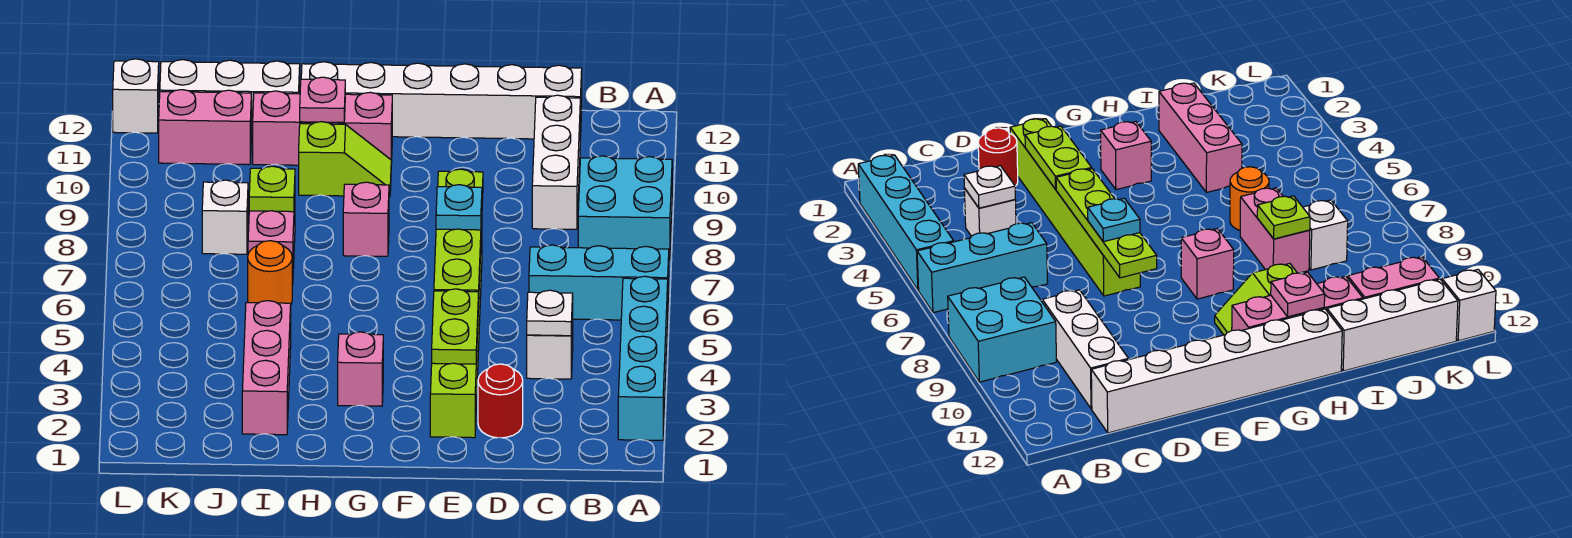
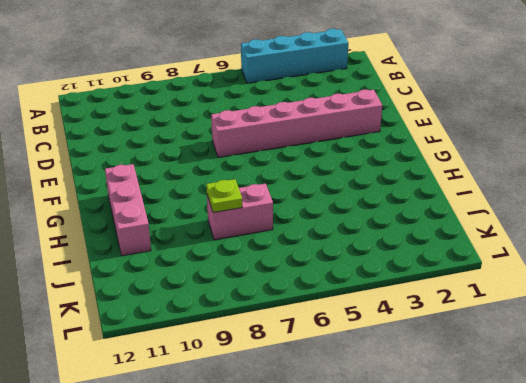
pink brick E2:E7 level 1 -> lime brick E2:E7 level 1
none -> cyan brick A6:C6 level 1
none -> cyan brick A8:B9 level 1
none -> white brick C4 level 1

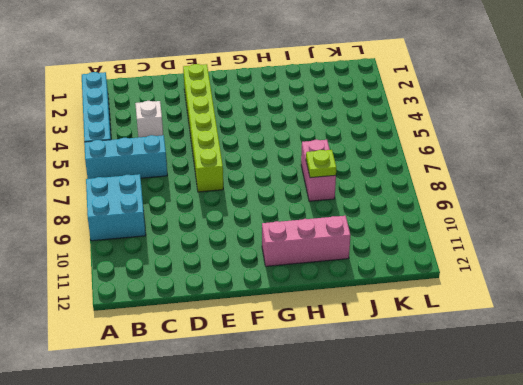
none -> white brick C9:C11 level 1
none -> white brick C12:H12 level 1
none -> red round brick D2 level 1

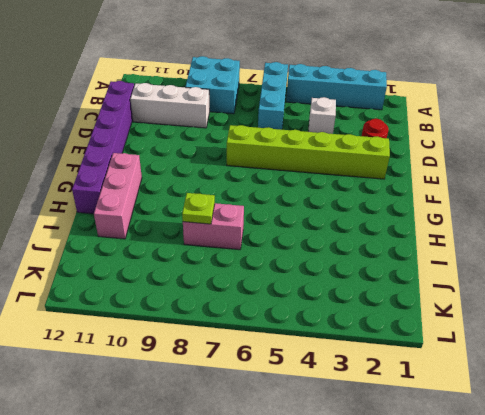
purple brick C12:H12 level 1 -> white brick C12:H12 level 1
none -> pink brick G3 level 1
none -> pink brick G8 level 1
none -> lime slope G10:H10 level 1 top H

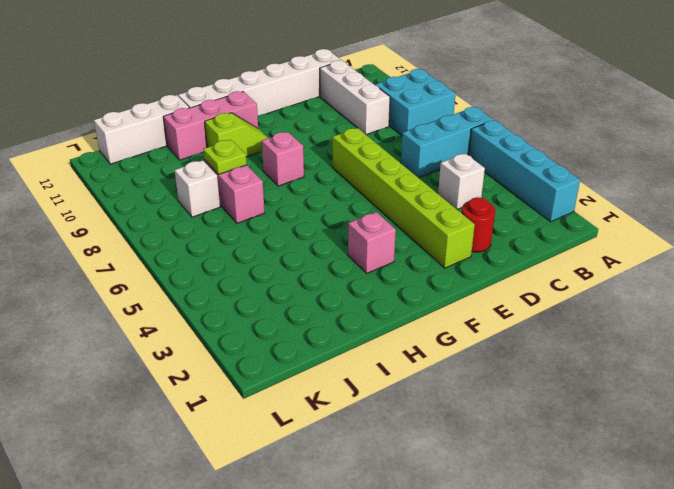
none -> pink brick I2:I4 level 1
none -> orange round brick I6 level 1
none -> pink brick J11:K11 level 1

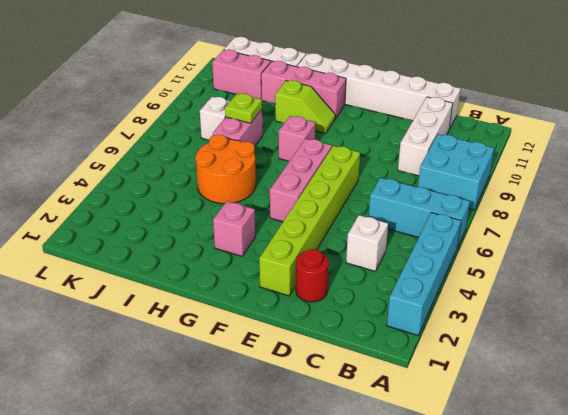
pink brick F5:F7 level 1 -> pink brick I2:I4 level 1
orange round brick H5:I6 level 1 -> orange round brick I6 level 1
none -> white brick L12 level 1
none -> white plate C4 level 2
none -> lime plate E3:E4 level 2

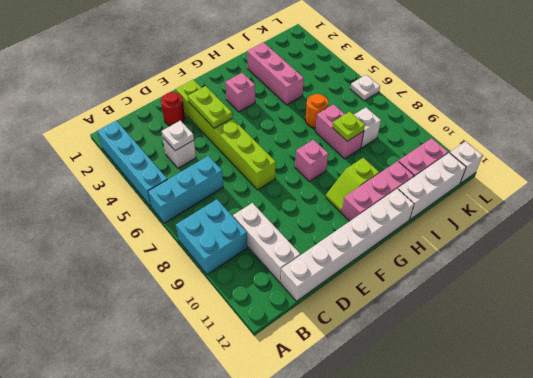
white plate L6 level 1 -> none
none -> lime plate E5:E8 level 2
none -> pink plate H11 level 2
none -> cyan plate E7 level 3

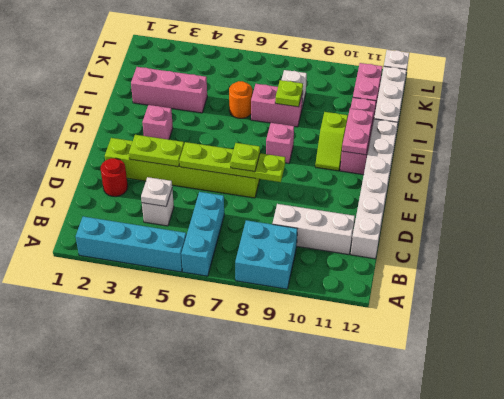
lime plate E7 level 3 -> cyan plate E7 level 3
pink plate G11:H11 level 2 -> pink plate H11 level 2

